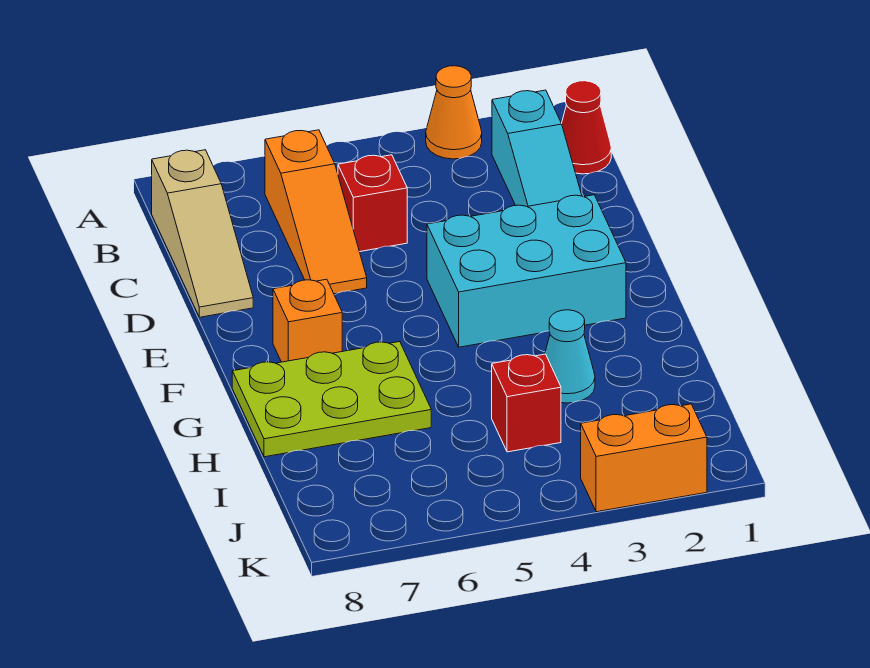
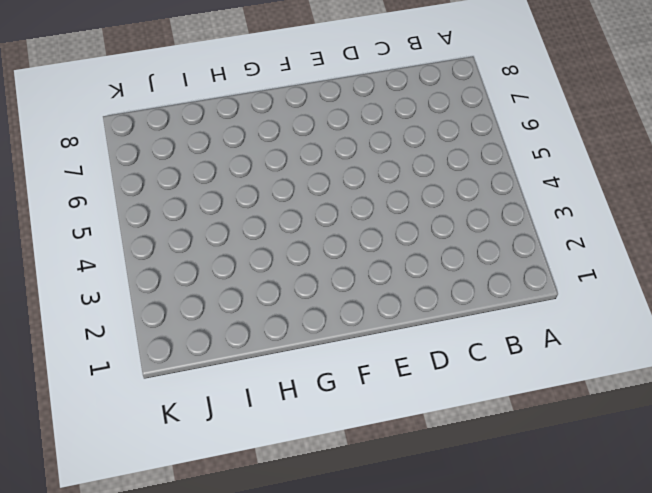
none -> orange cone A3 level 1
none -> red cone B1 level 1
none -> cyan slope B2:D2 level 1 top B

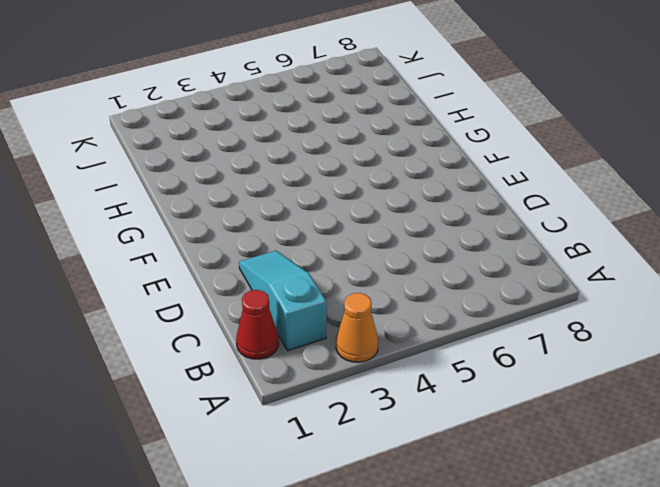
none -> orange slope B6:D6 level 1 top B
none -> tan slope B8:D8 level 1 top B
none -> red brick C5 level 1

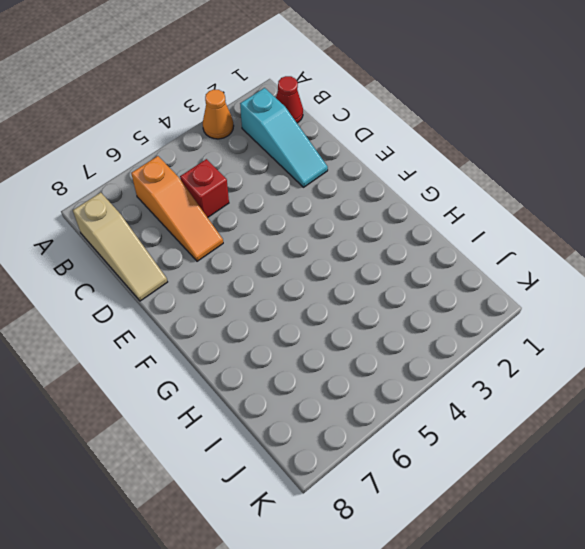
none -> cyan brick E2:F4 level 1
none -> orange brick F7 level 1
none -> lime plate G6:H8 level 1

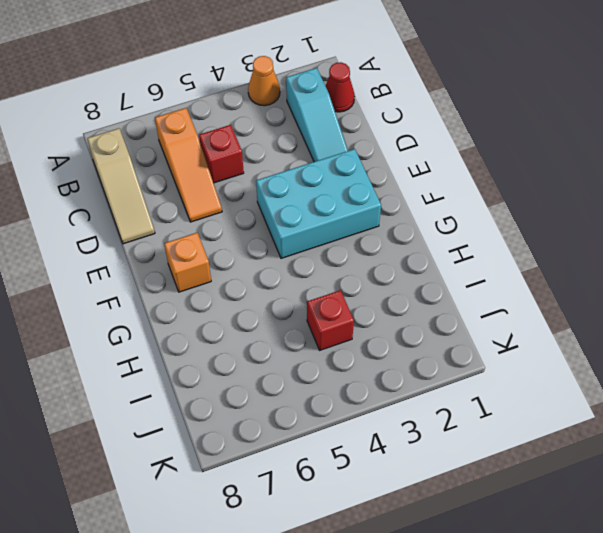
none -> lime plate G6:H8 level 1
none -> cyan cone H3 level 1
none -> orange brick K2:K3 level 1

